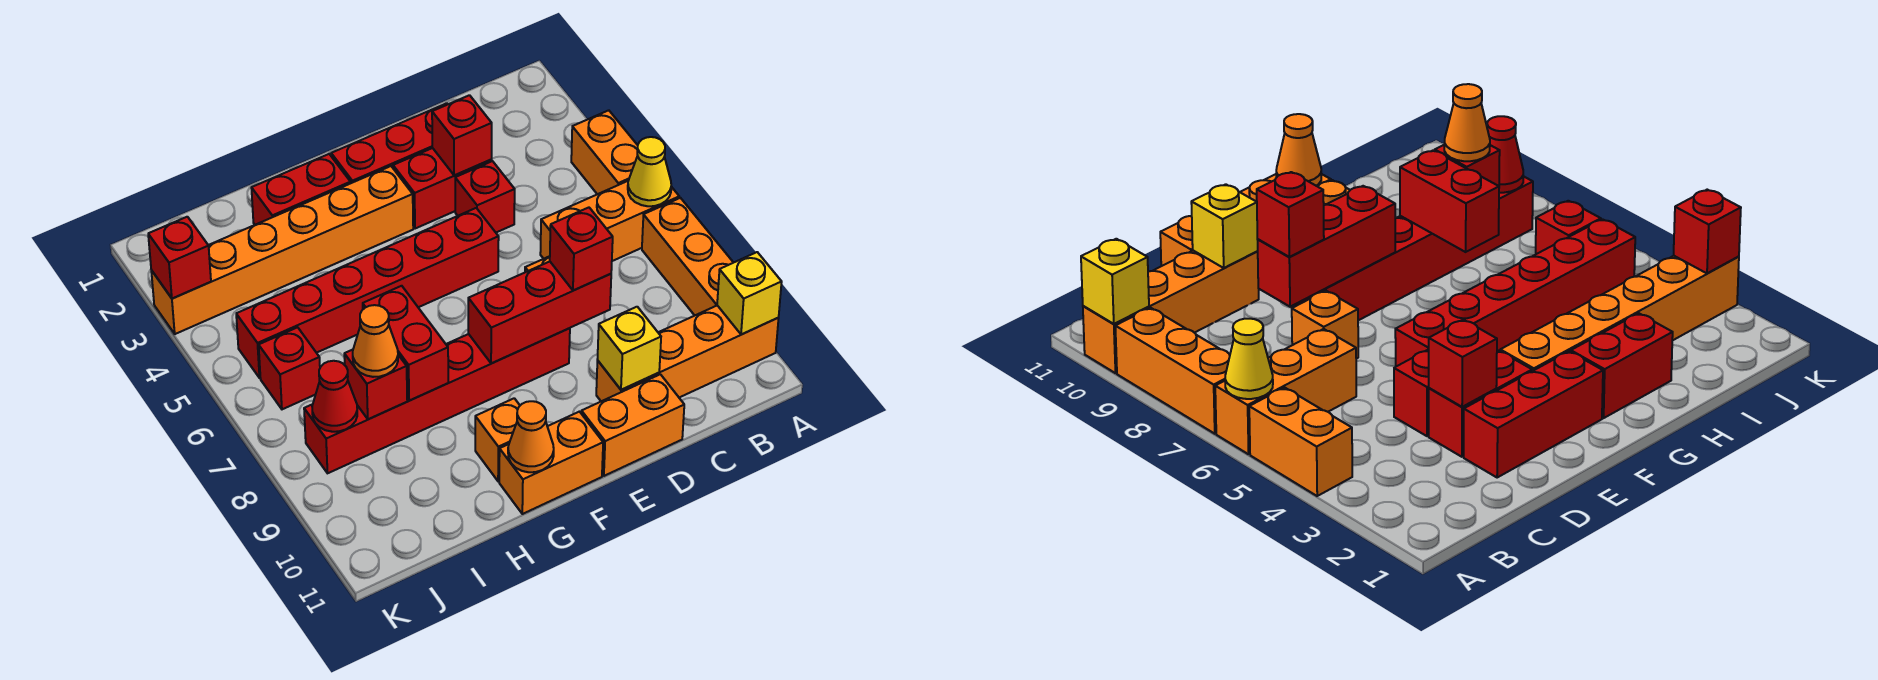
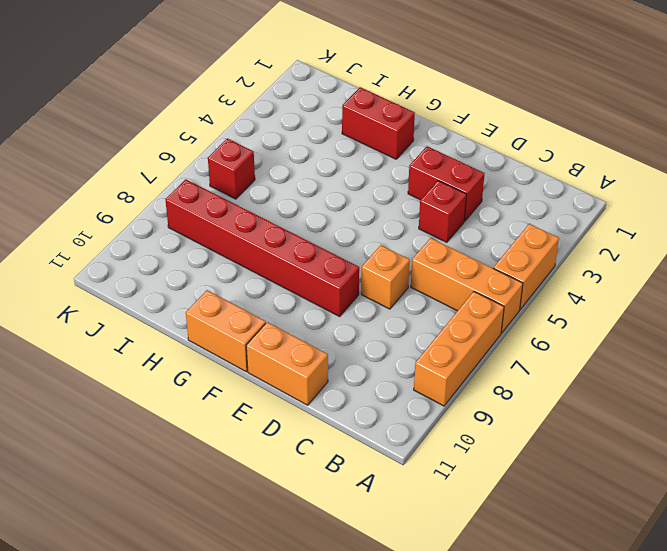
none -> orange brick A10:D10 level 1
none -> red brick D2:F2 level 1
none -> red brick E5:J5 level 1

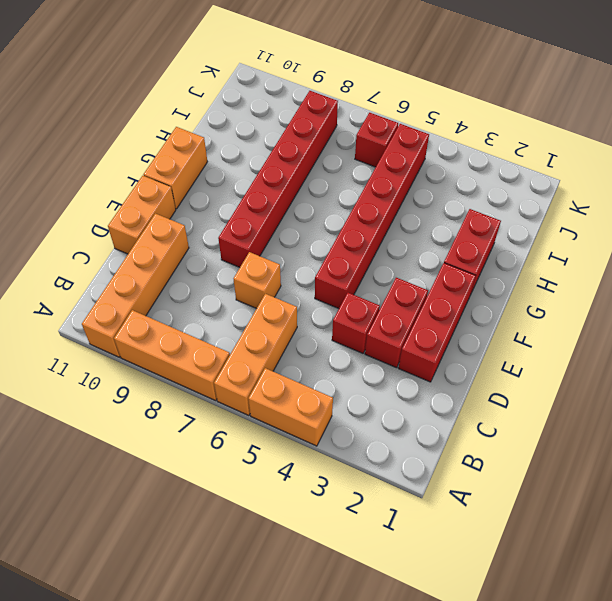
none -> orange brick F3:K3 level 1
none -> orange brick G10 level 1
none -> yellow cone A6 level 2

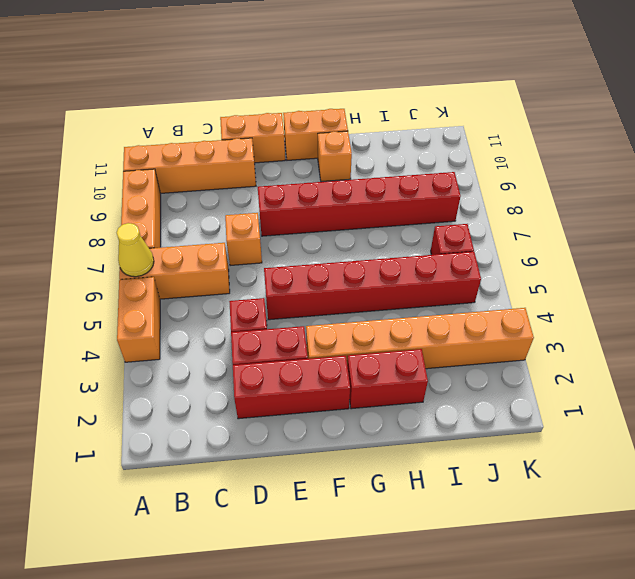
none -> yellow brick A10 level 2
none -> red brick D3 level 2
none -> red brick D8:F8 level 2

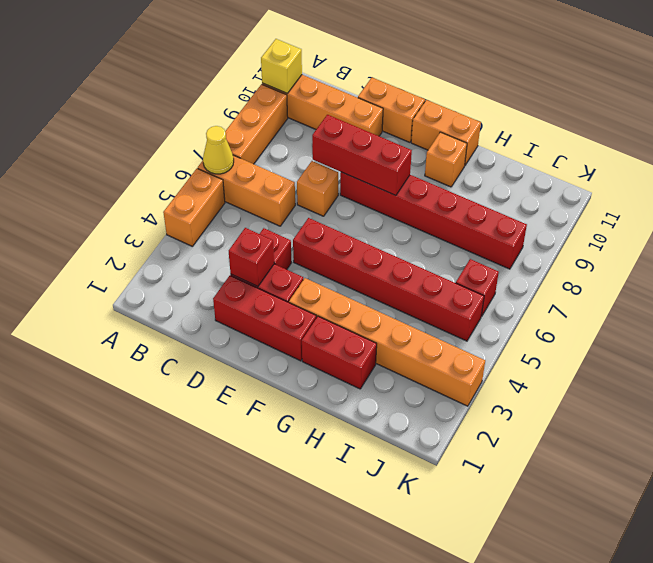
none -> yellow brick D10 level 2
none -> orange cone G11 level 2
none -> red brick H7:H8 level 2

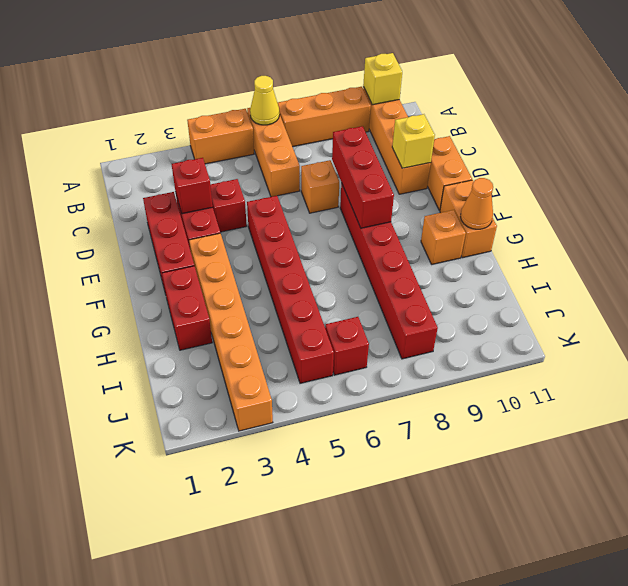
none -> red brick H7:H8 level 2
none -> red brick I8 level 2
none -> red cone J8 level 2

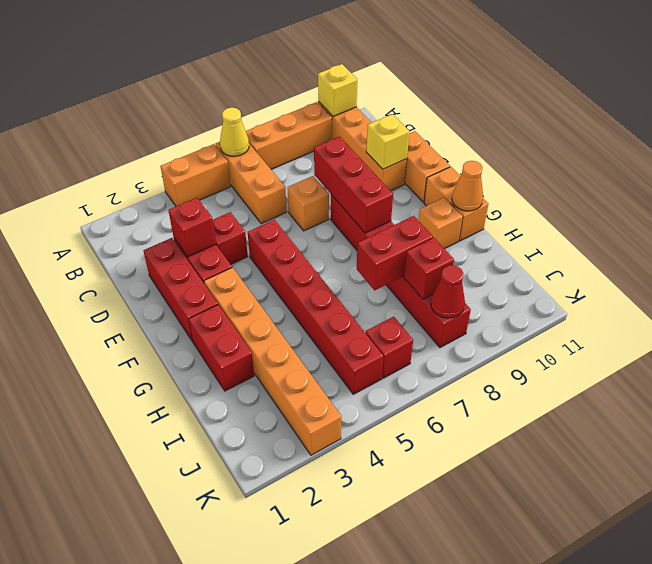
none -> red brick K3 level 2
none -> red brick D8 level 3
none -> orange cone I8 level 3

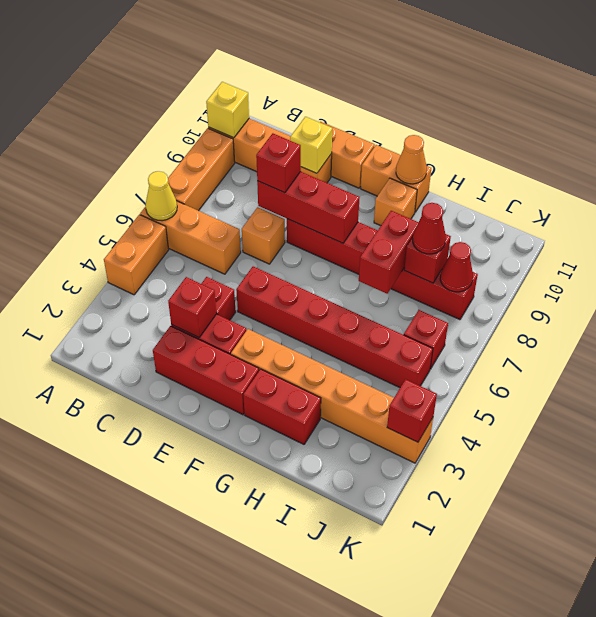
red cone I8 level 3 -> orange cone I8 level 3

